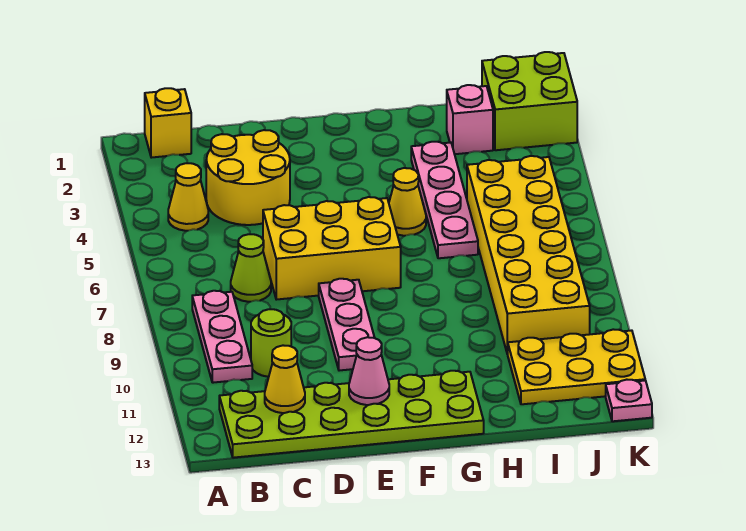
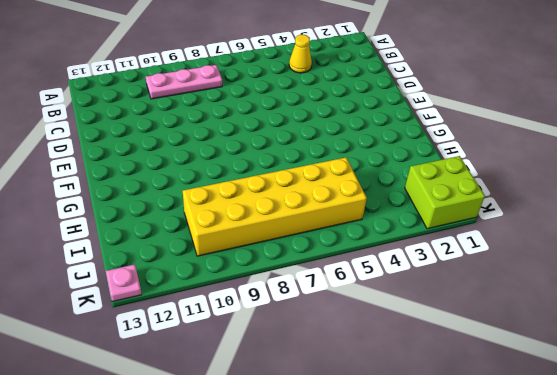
none -> yellow brick B1 level 1
none -> lime plate B12:G13 level 1
none -> yellow round brick C3:D4 level 1

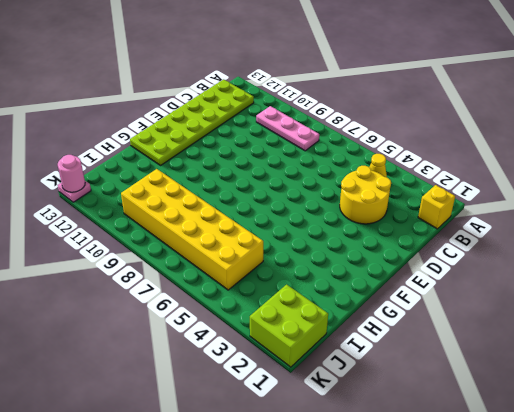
pink round brick K13 level 2 -> none
none -> lime cone C7 level 1
none -> lime round brick C10 level 1
none -> yellow brick D6:F7 level 1

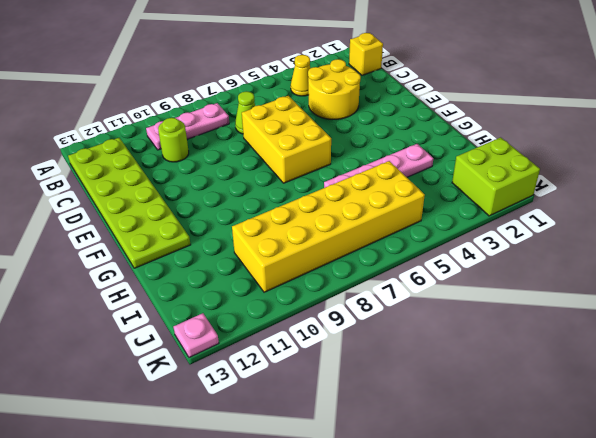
none -> pink plate E8:E10 level 1
none -> yellow cone G5 level 1
none -> pink brick I2 level 1

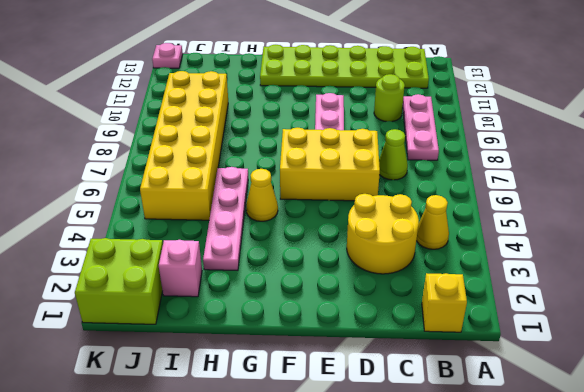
none -> yellow plate I11:K12 level 1
none -> yellow cone C12 level 2
none -> pink cone E12 level 2

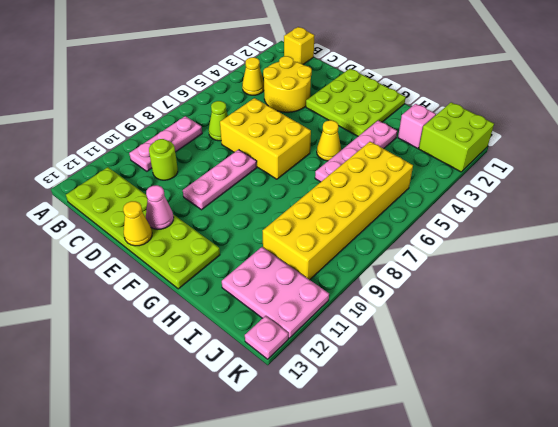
lime plate E1:G3 level 1 -> none
yellow cone E13 level 2 -> yellow cone C12 level 2
pink plate I11:K12 level 1 -> yellow plate I11:K12 level 1

